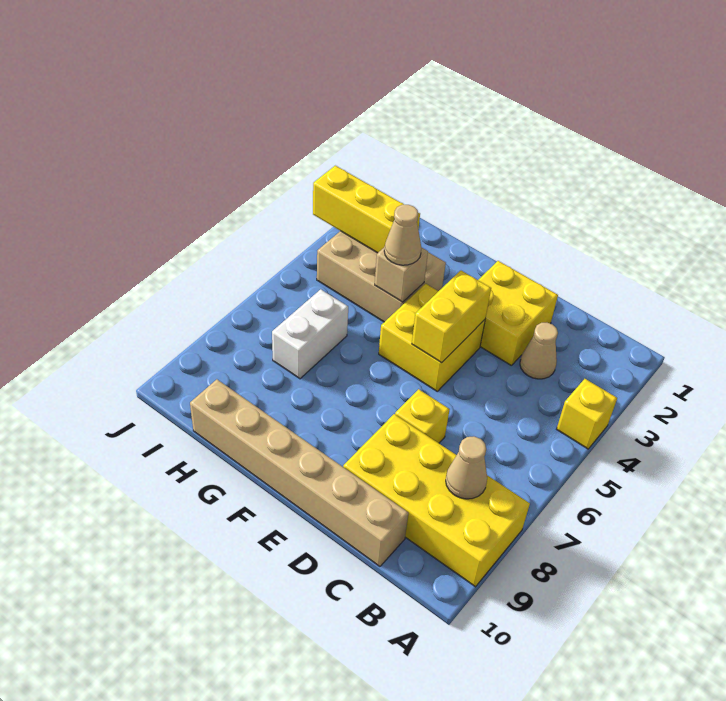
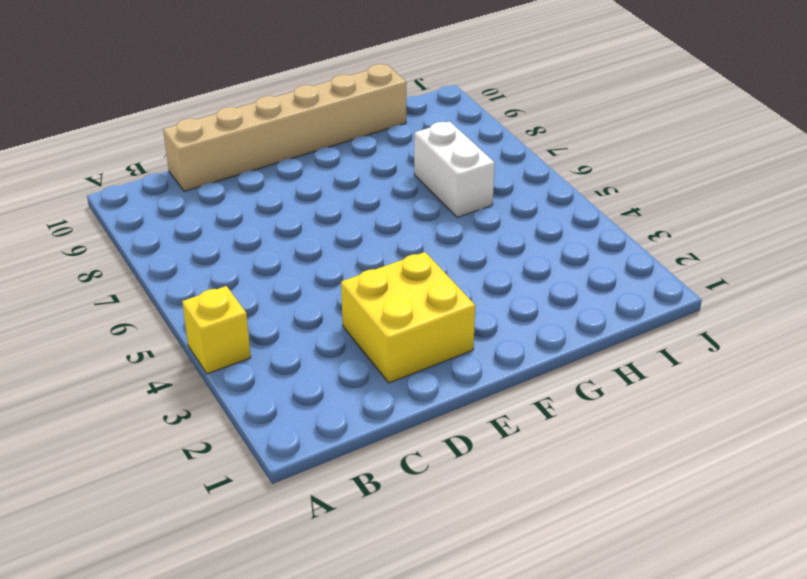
none -> yellow brick A8:D9 level 1
none -> tan cone C3 level 1
none -> yellow brick D7 level 1

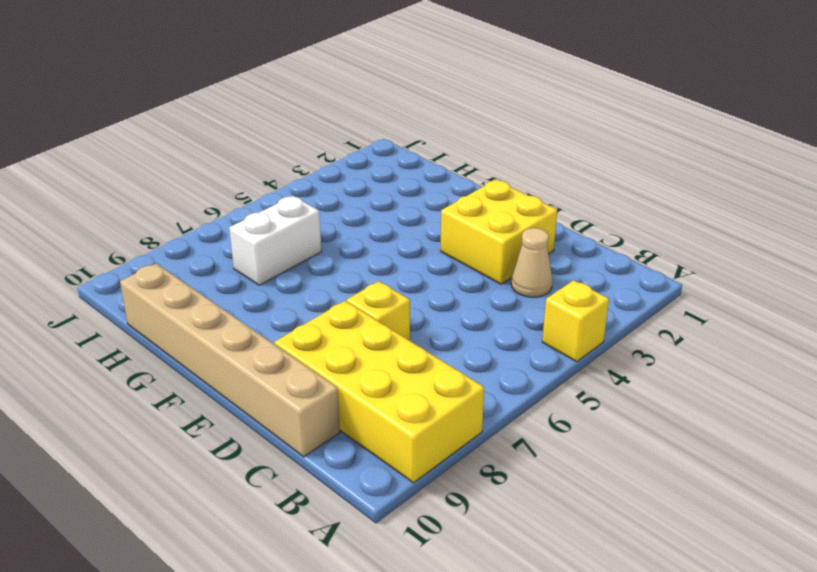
none -> yellow brick E4:F5 level 1
none -> tan brick G3:I4 level 1
none -> tan cone B8 level 2

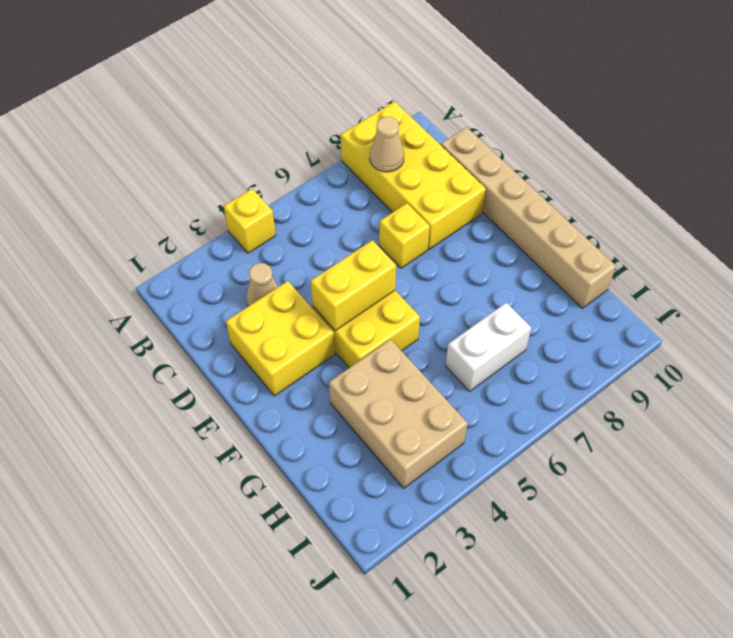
none -> tan brick G4 level 2
none -> yellow brick H3:J3 level 2
none -> tan cone G4 level 3

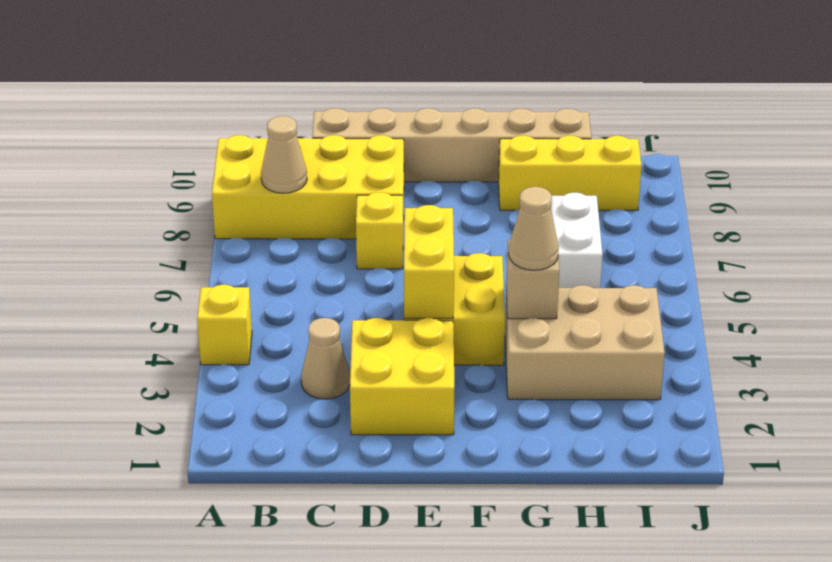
yellow brick G9:I9 level 1 -> yellow brick H3:J3 level 2

